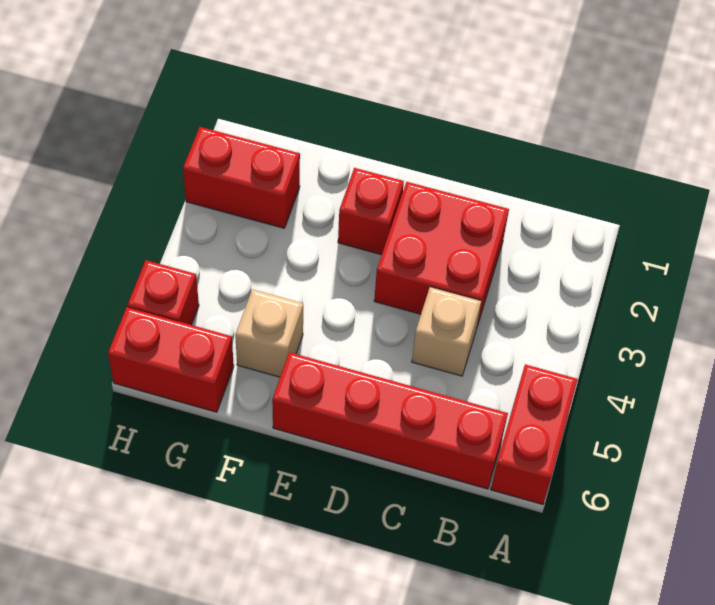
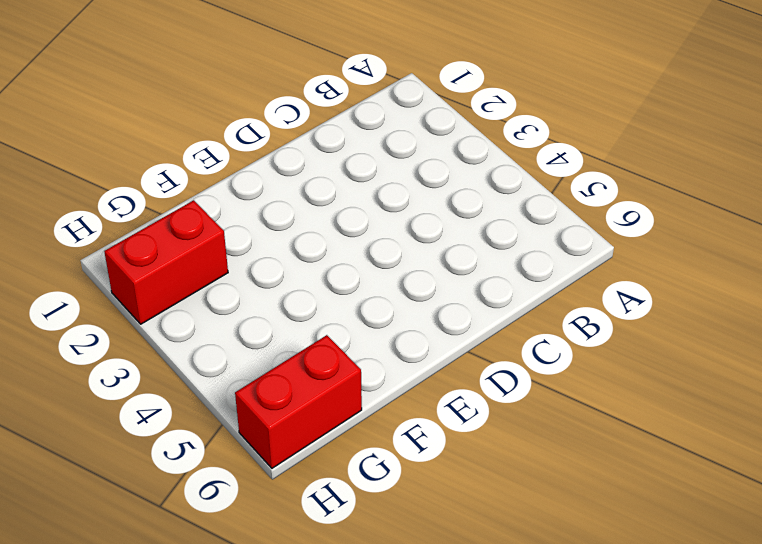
none -> red brick A5:A6 level 1
none -> red brick B6:E6 level 1

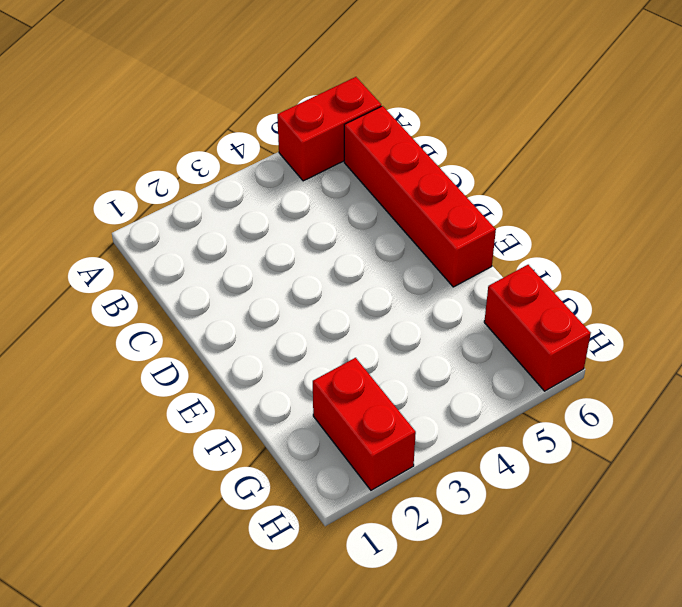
none -> red brick C2:D3 level 1
none -> tan brick C4 level 1

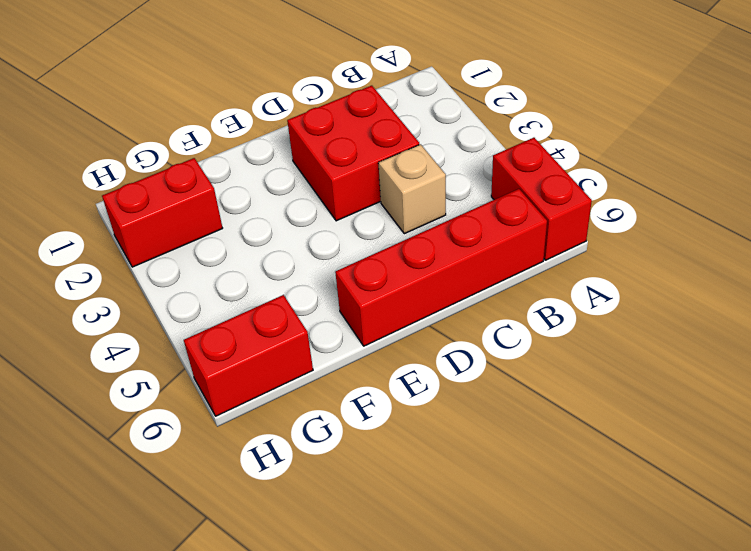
none -> red brick E2 level 1
none -> tan brick F5 level 1

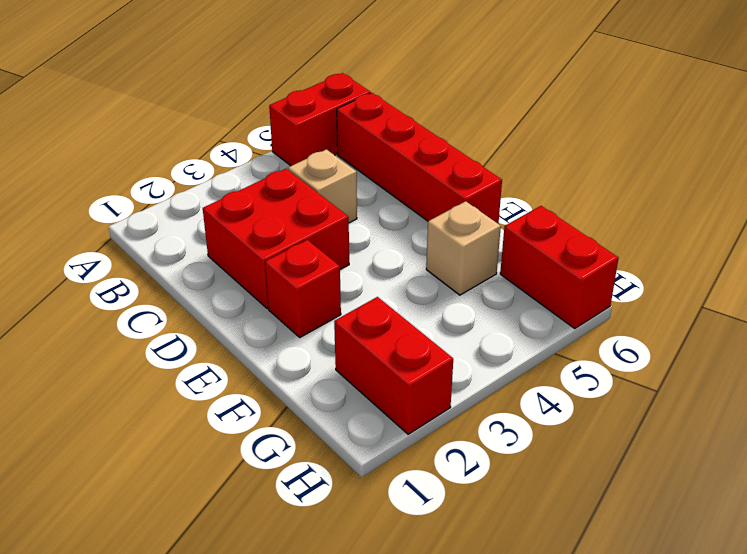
none -> red brick H5 level 1

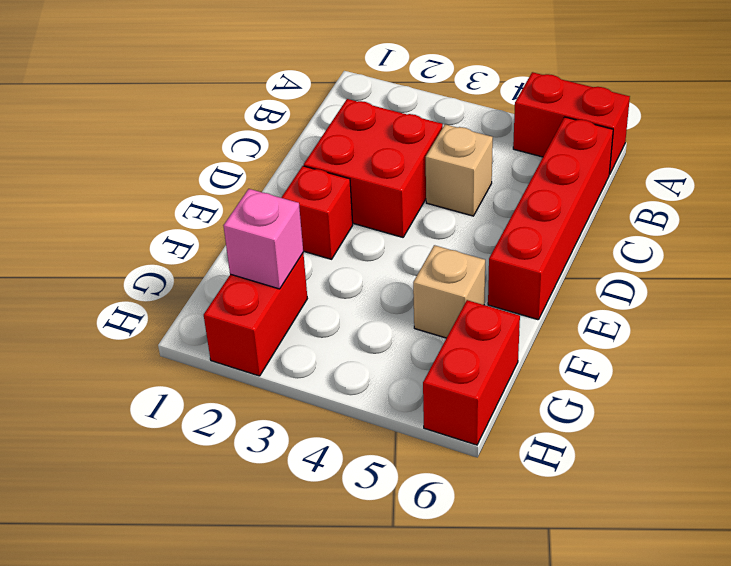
pink brick G2 level 2 -> none
none -> red brick H5 level 1

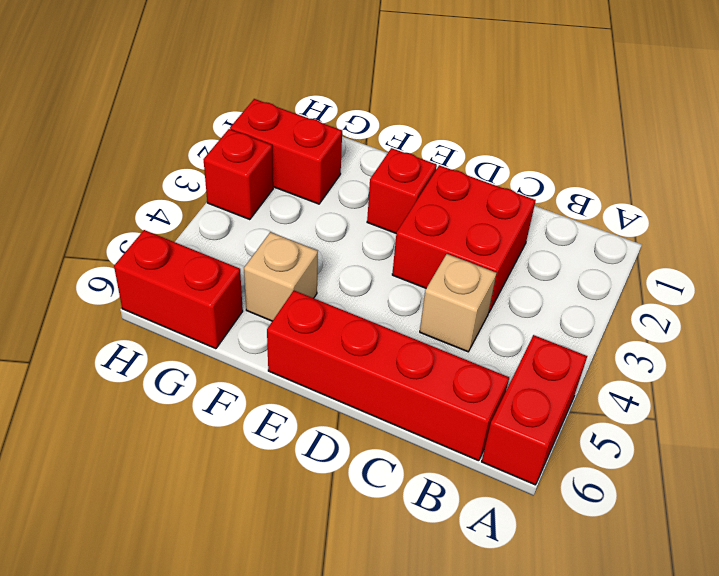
red brick H3 level 1 -> red brick H5 level 1

